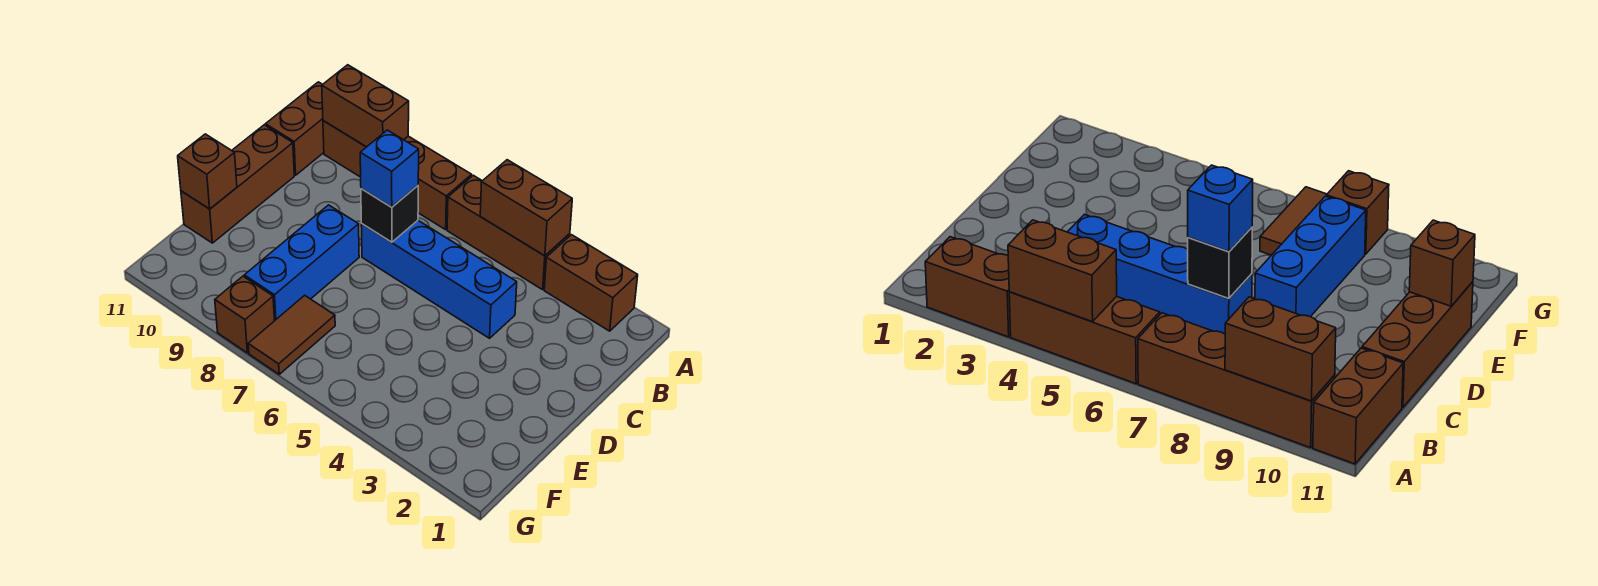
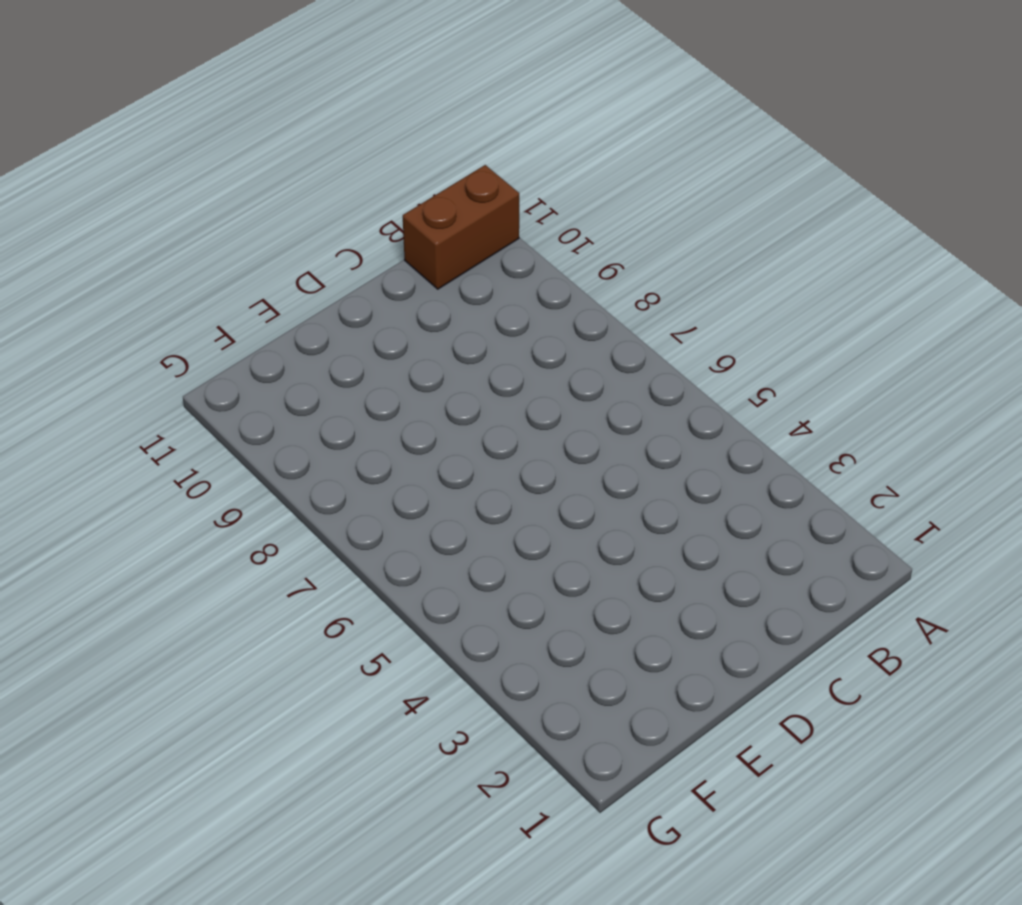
none -> brown brick A2:A3 level 1
none -> brown brick A4:A6 level 1
none -> brown brick A7:A10 level 1

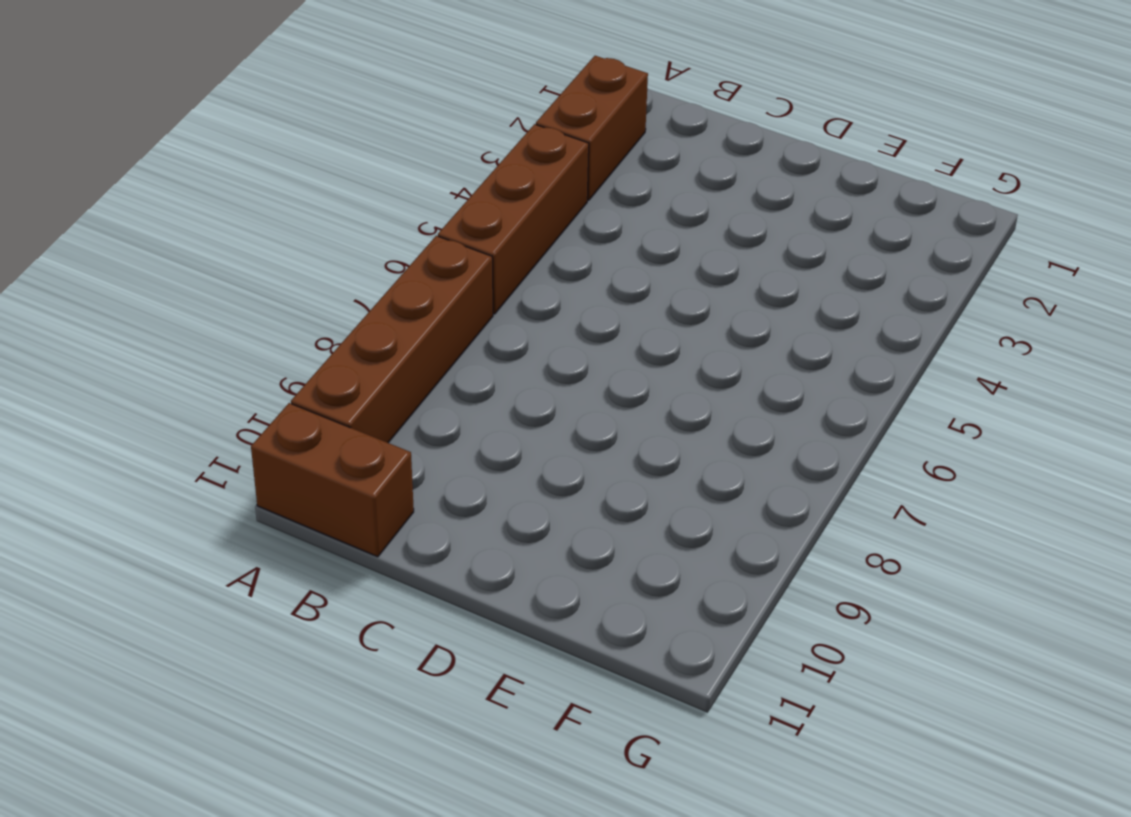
none -> blue brick C4:C7 level 1
none -> brown brick C11:E11 level 1
none -> blue brick D8:F8 level 1

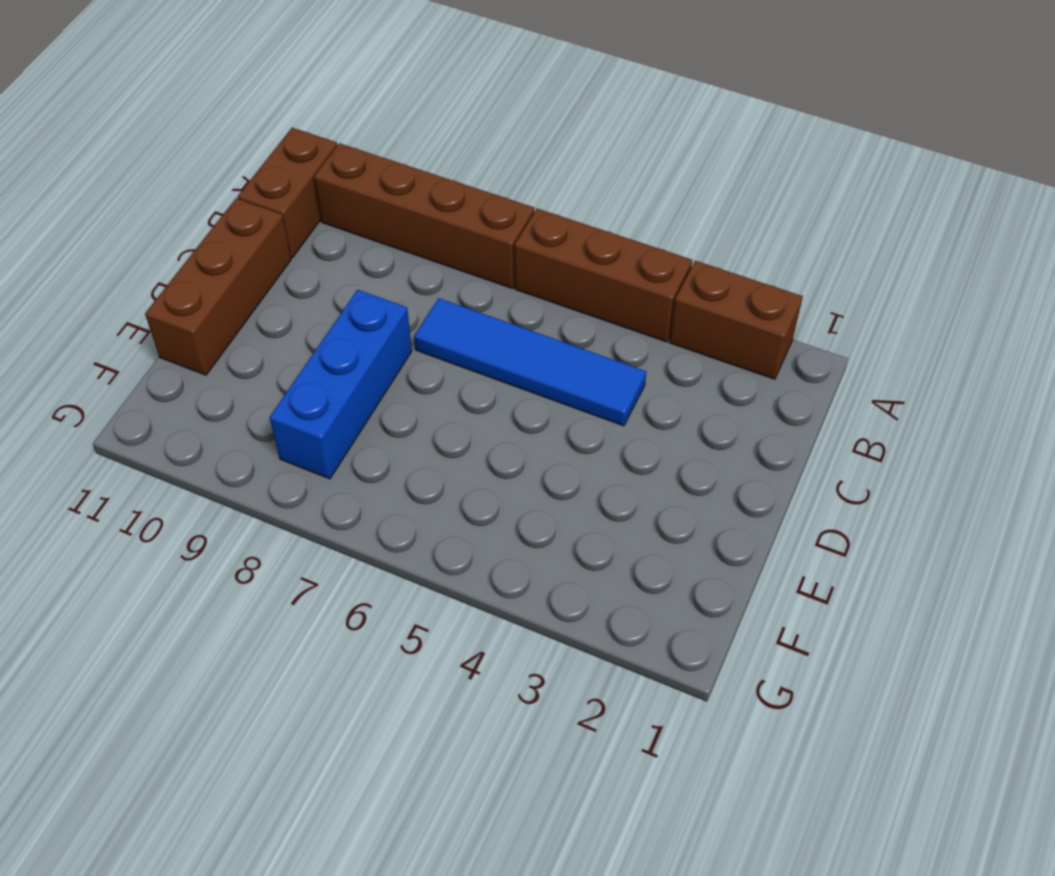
blue tile C4:C7 level 1 -> blue brick C4:C7 level 1
none -> brown tile F7:G7 level 1
none -> brown brick G8 level 1
none -> brown brick A4:A5 level 2

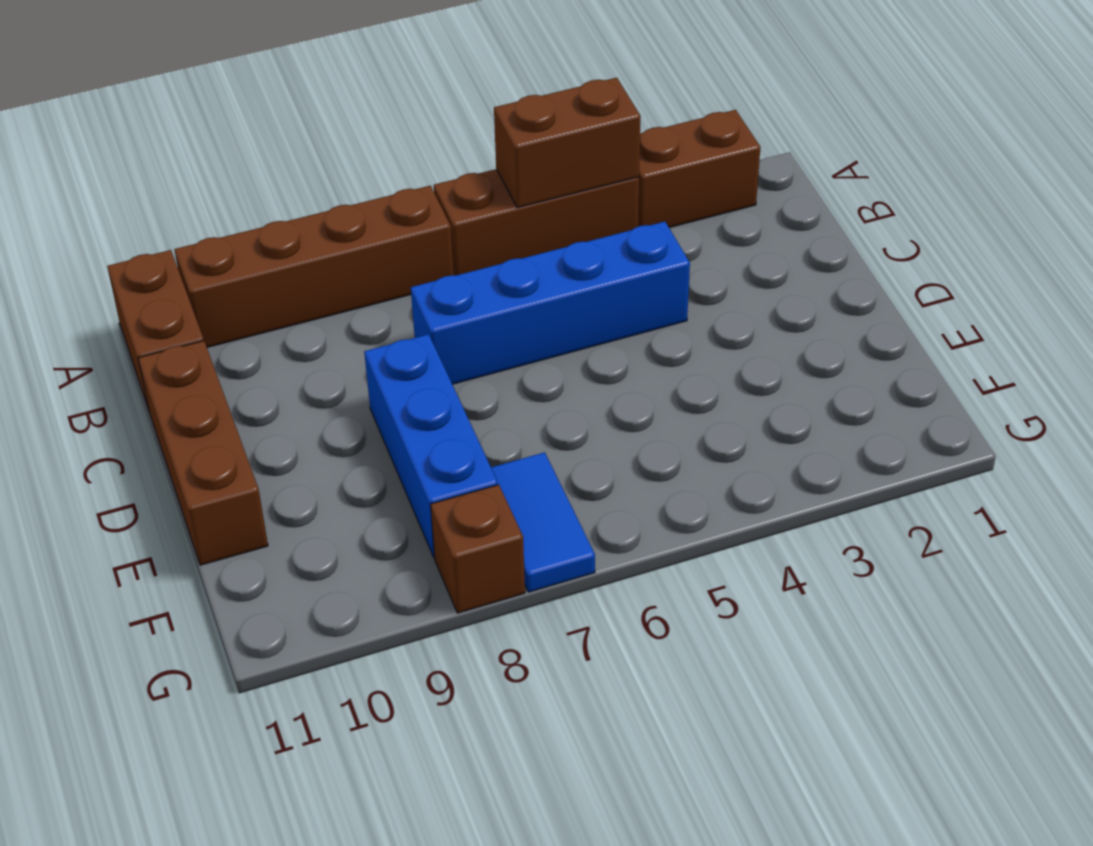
blue tile F7:G7 level 1 -> brown tile F7:G7 level 1
none -> brown brick A9:A10 level 2
none -> black brick C7 level 2
none -> brown brick E11 level 2

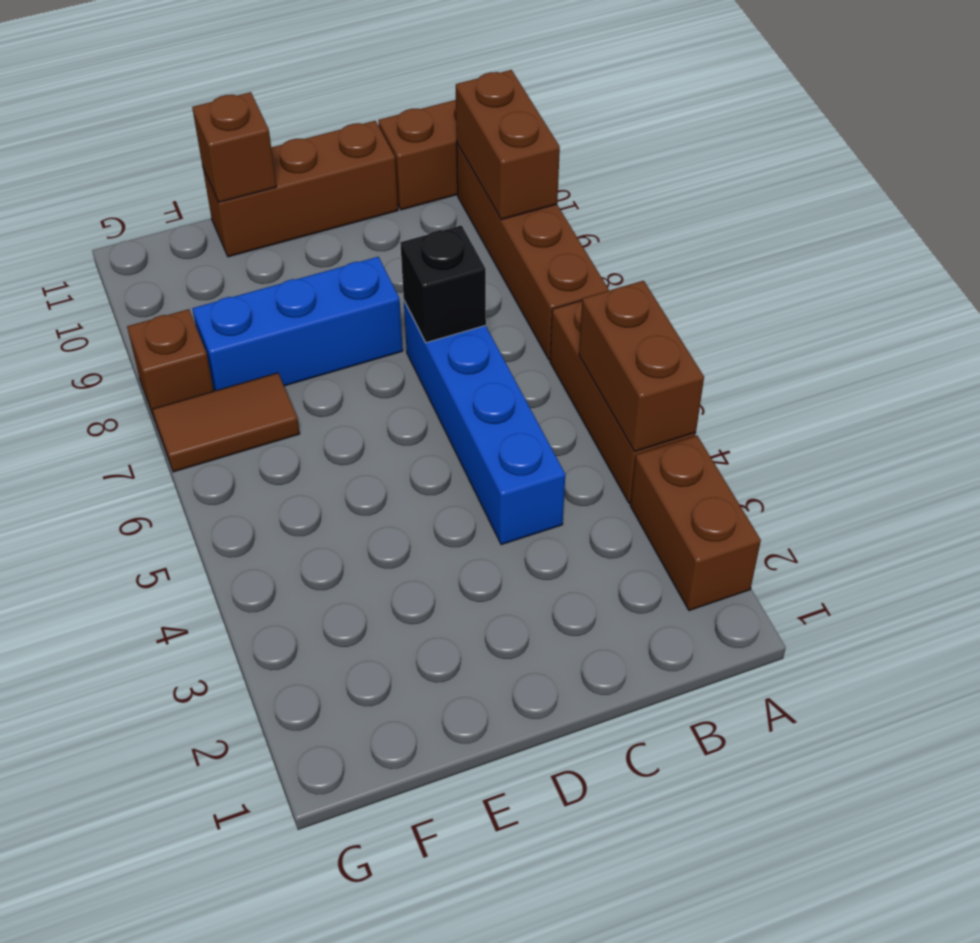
none -> blue brick C7 level 3

